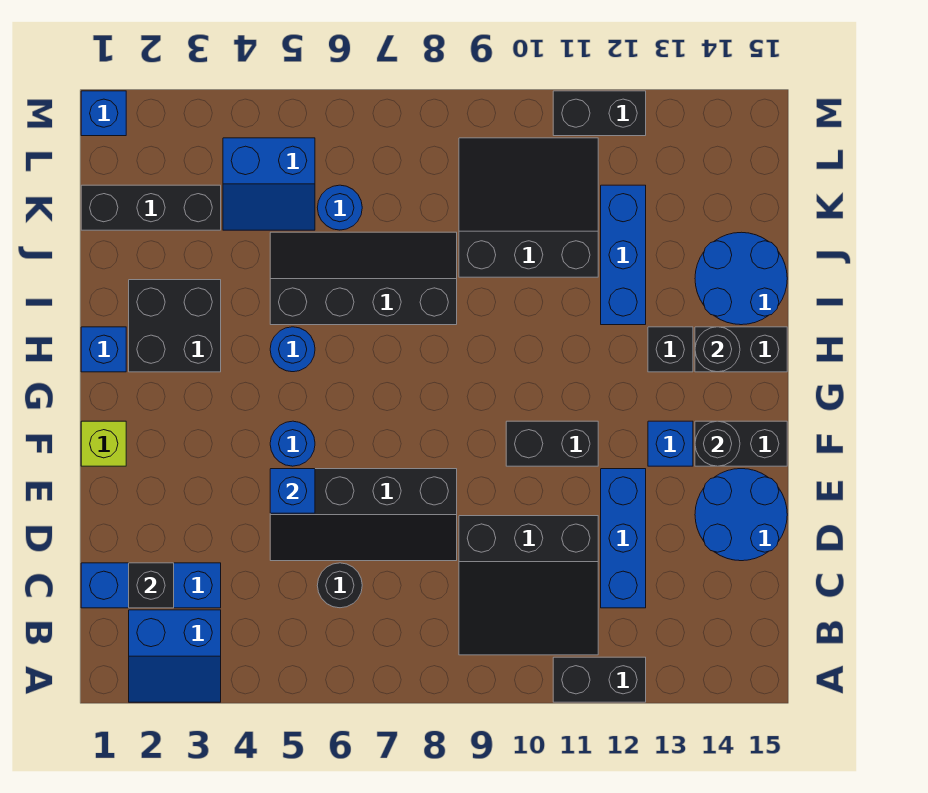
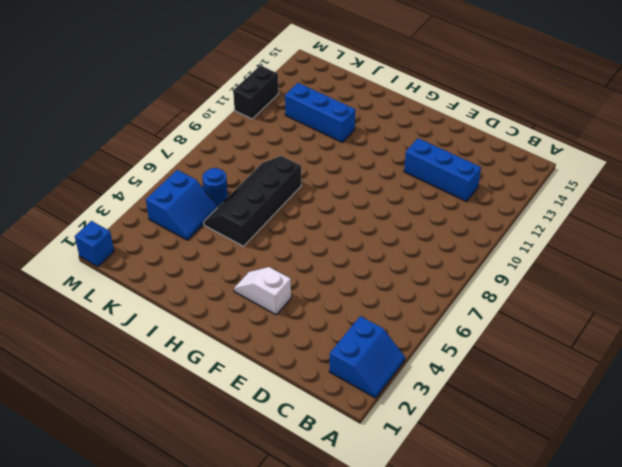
white slope F3:G3 level 1 top F -> none
none -> black brick A11:A12 level 1
none -> black slope B9:D11 level 1 top D
none -> blue brick C1:C3 level 1
none -> black round brick C6 level 1

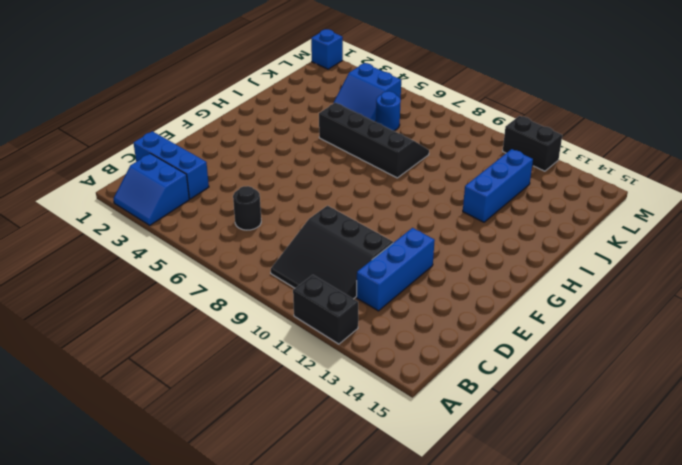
none -> black slope D5:E8 level 1 top E
none -> blue round brick D14:E15 level 1
none -> lime brick F1 level 1
none -> blue round brick F5 level 1

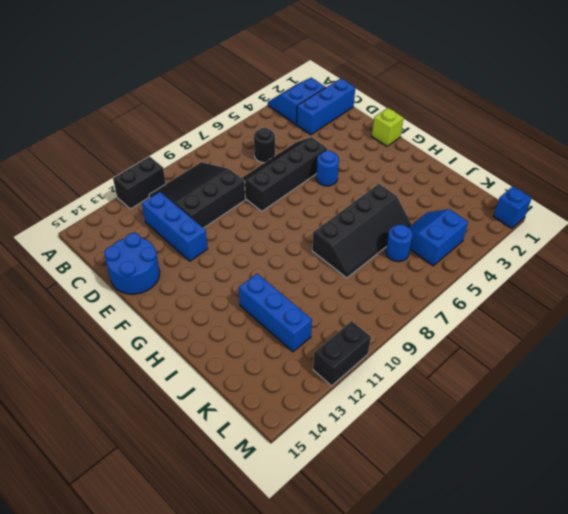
none -> black brick F10:F11 level 1
none -> blue brick F13 level 1
none -> black brick F14:F15 level 1
none -> blue brick H1 level 1

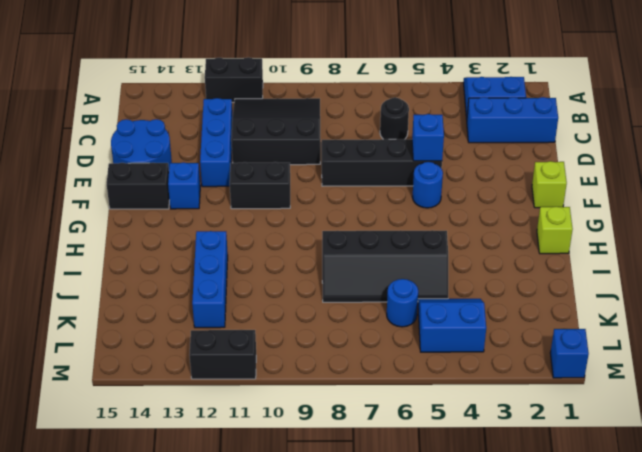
lime brick H1 level 1 -> blue brick H1 level 1
none -> black brick H2:I3 level 1
none -> blue round brick H5 level 1
none -> black brick H13 level 1
none -> black brick H14:H15 level 1

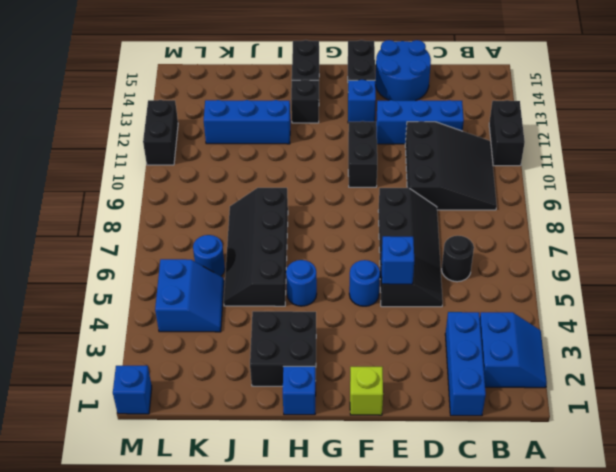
none -> blue round brick I14:J15 level 1
none -> black slope J9:L11 level 1 top J
none -> black brick K1:K3 level 1
none -> black brick C2 level 2

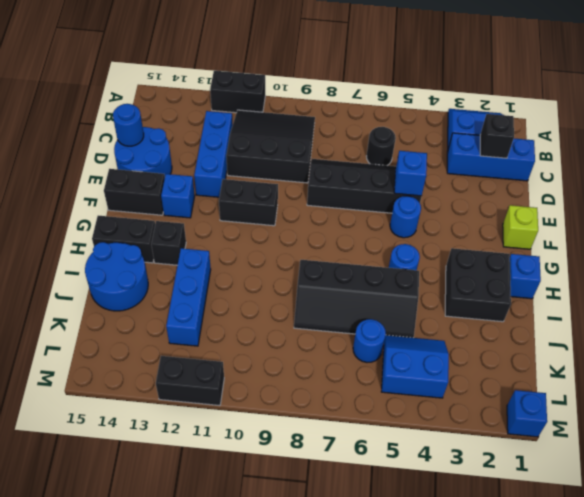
blue round brick D15 level 2 -> none
none -> black slope J9:L11 level 1 top J
none -> black brick K1:K3 level 1
none -> black round brick F14 level 2
none -> black round brick H14 level 2

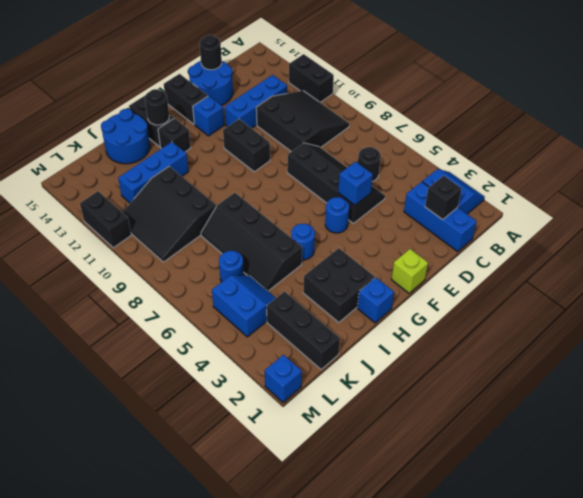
black round brick D15 level 2 -> black round brick F14 level 2

